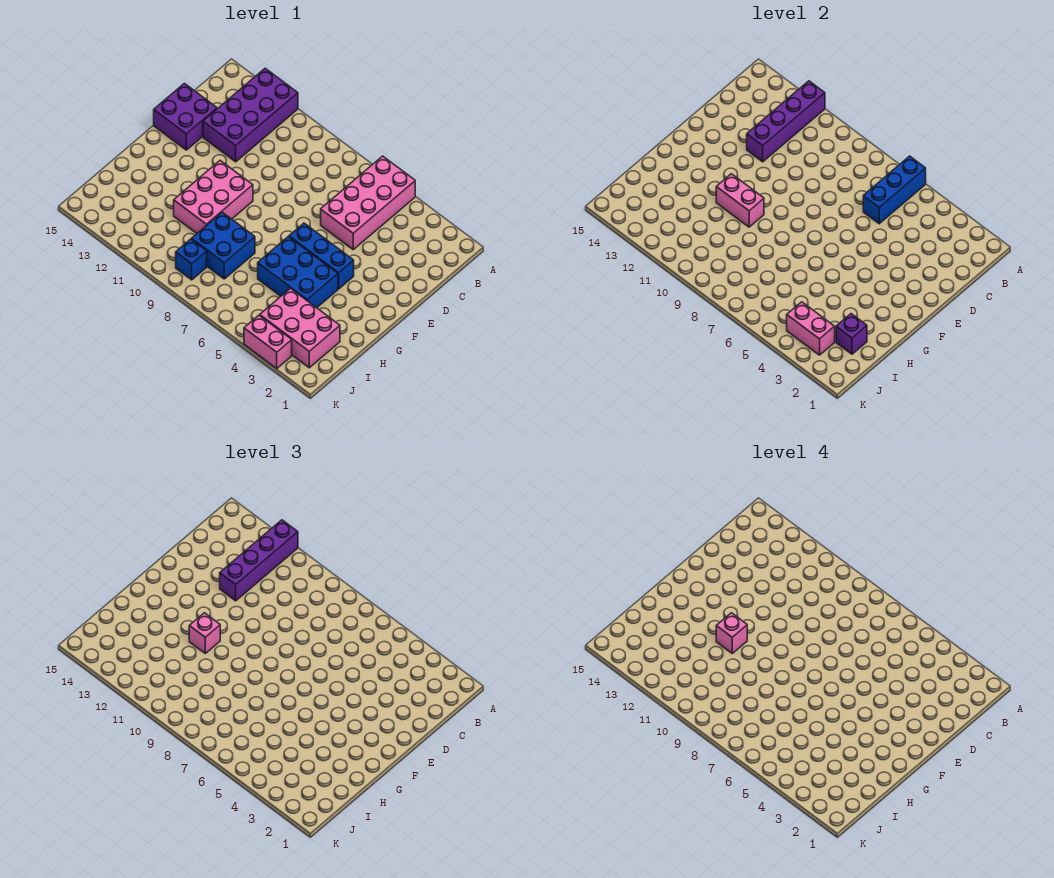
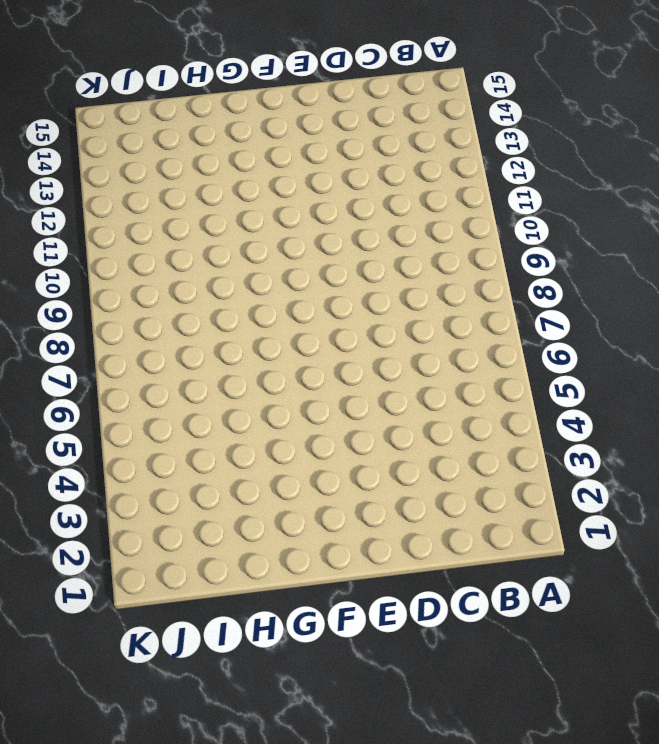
none -> pink brick A5:D6 level 1
none -> purple brick A12:D13 level 1
none -> purple brick D14:E15 level 1

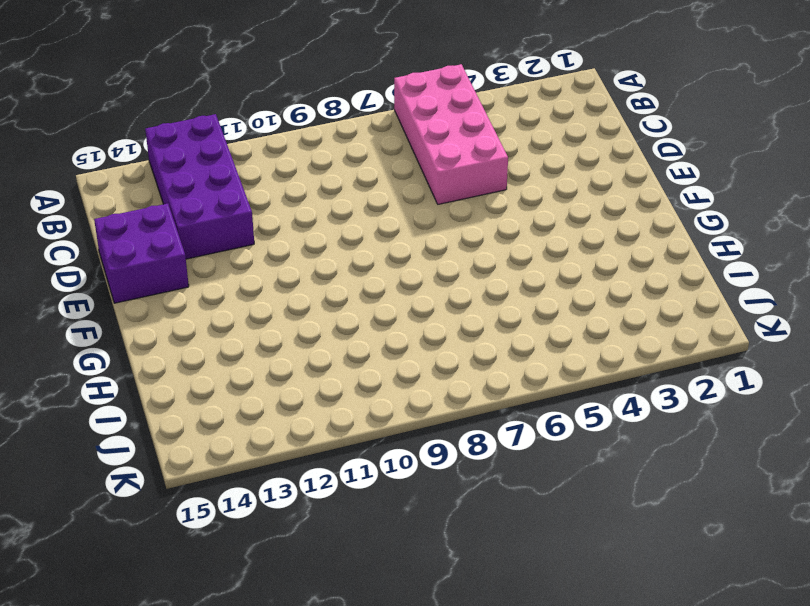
none -> blue brick F4:F6 level 1
none -> pink brick F10:H11 level 1
none -> blue brick G4:H6 level 1

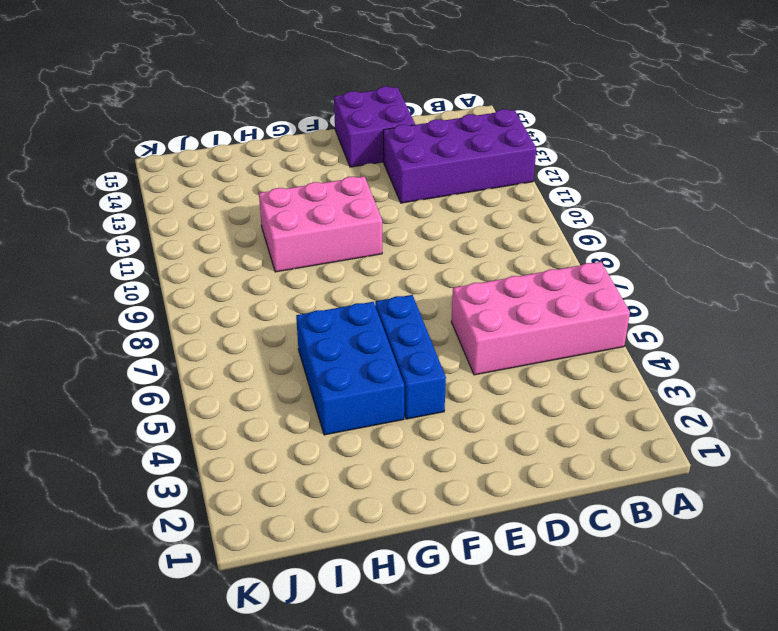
none -> blue brick H8:I9 level 1
none -> pink brick I2:J4 level 1
none -> blue brick J9 level 1

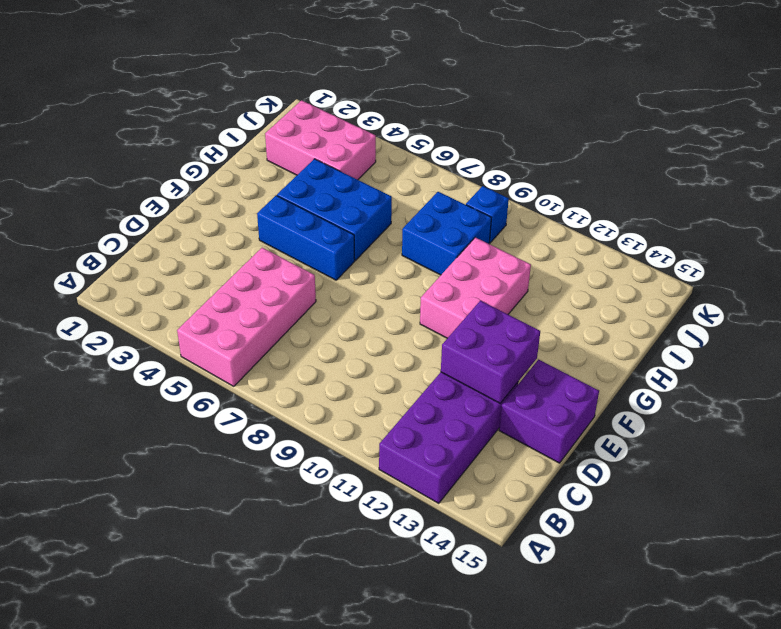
purple brick D12:E13 level 2 -> purple brick A12:D12 level 2
none -> pink brick K3:K4 level 1
none -> blue brick A6:C6 level 2
none -> pink brick G10:G11 level 2

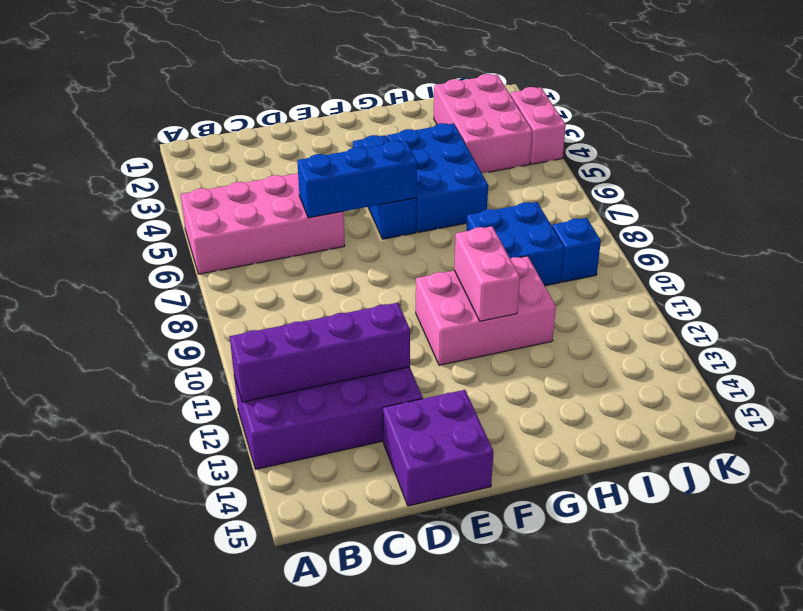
blue brick D6:F6 level 2 -> blue brick A6:C6 level 2
none -> purple brick I2 level 2
none -> pink brick J3:J4 level 2
none -> purple brick A12:D12 level 3

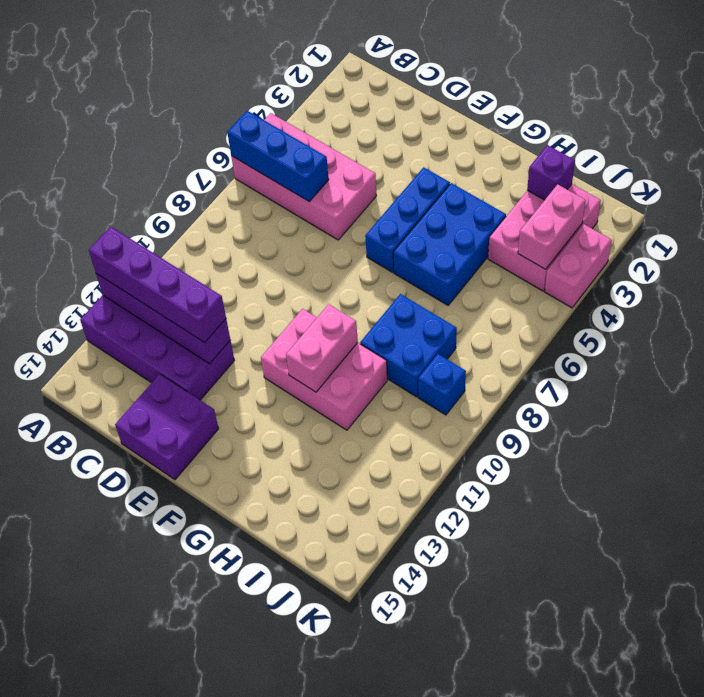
none -> pink brick G11 level 3
none -> pink brick G11 level 4

